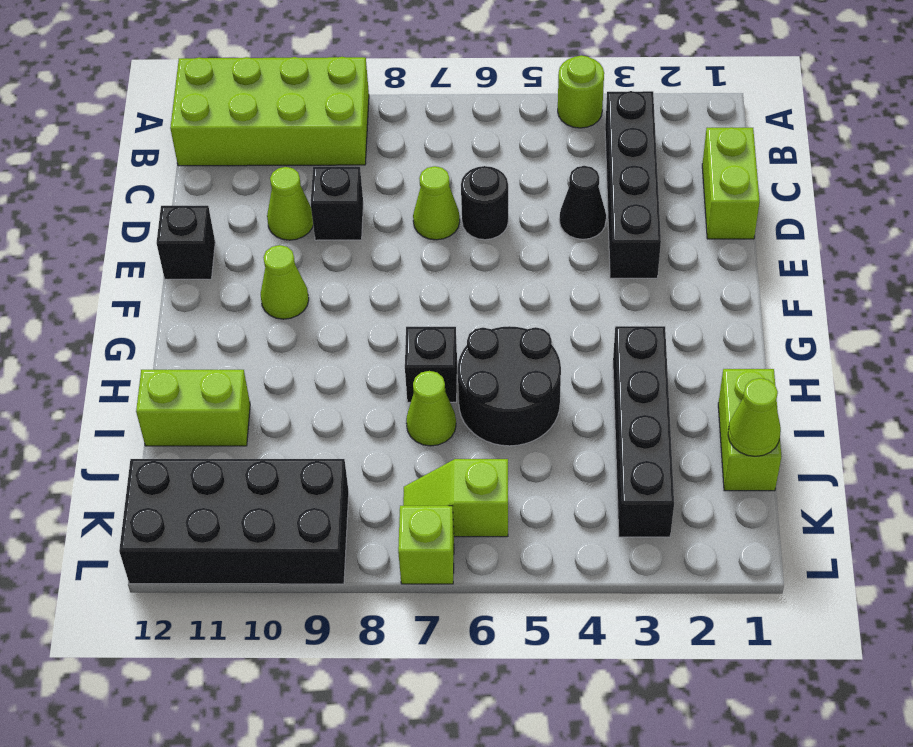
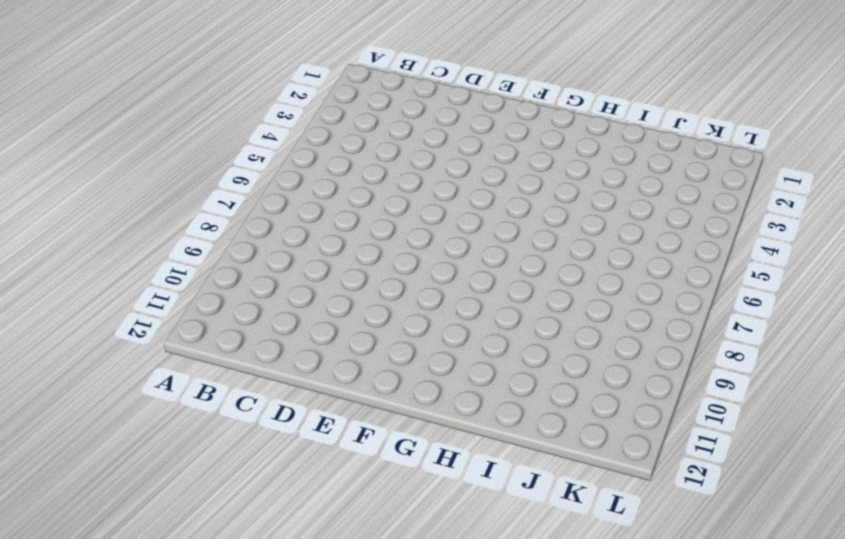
none -> lime round brick A4 level 1
none -> lime brick A9:B12 level 1
none -> black brick B3:E3 level 1

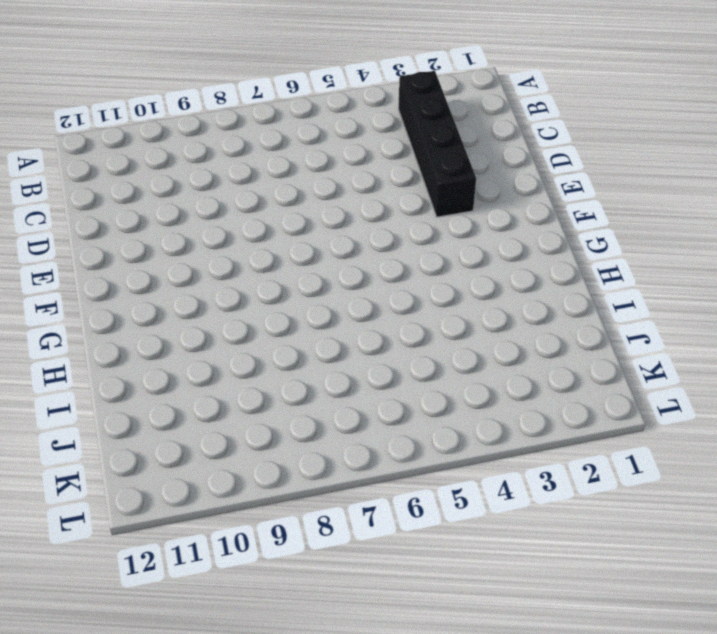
none -> lime round brick A4 level 1
none -> lime brick A9:B12 level 1
none -> lime brick C1:D1 level 1

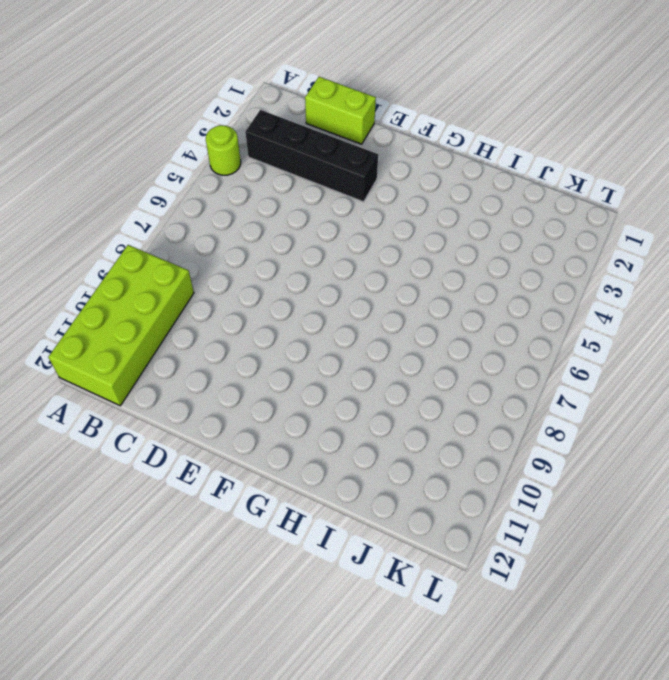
none -> black cone D4 level 1
none -> black round brick D6 level 1
none -> lime cone D7 level 1

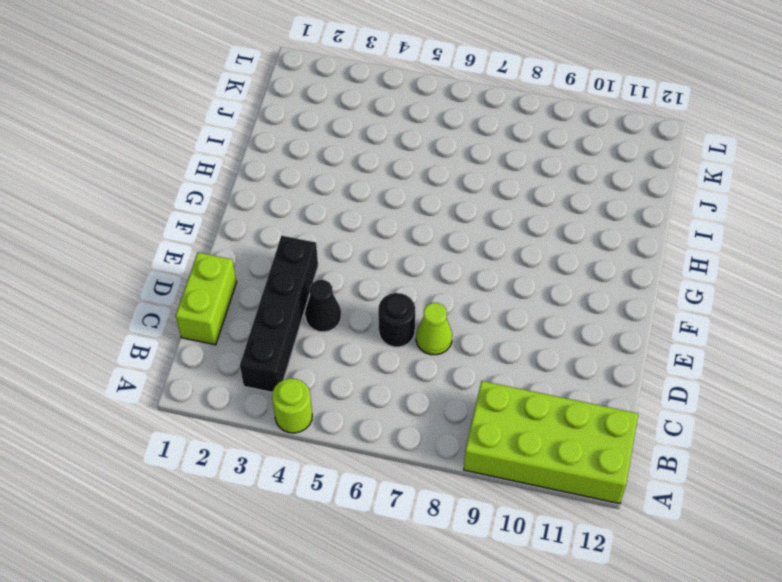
none -> black brick D9 level 1
none -> lime cone D10 level 1
none -> black brick E12 level 1

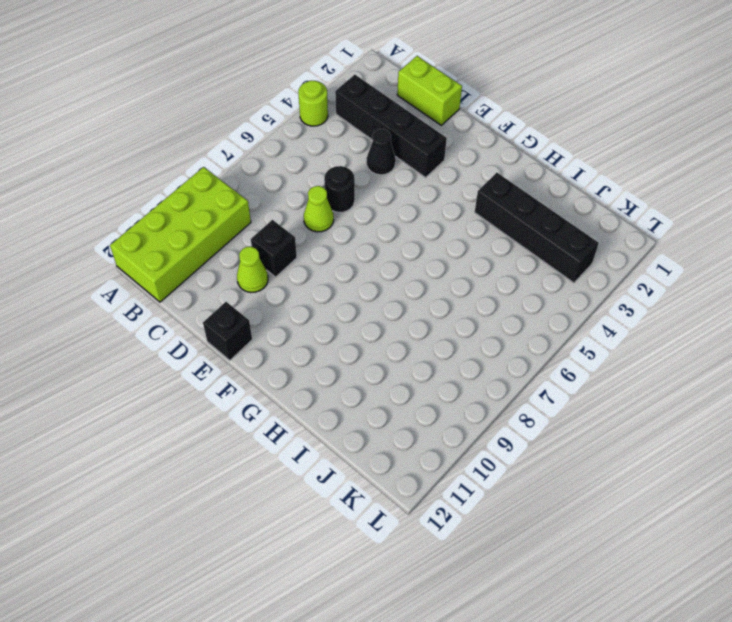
none -> lime cone F10 level 1
none -> black round brick H5:I6 level 1
none -> black brick H7 level 1

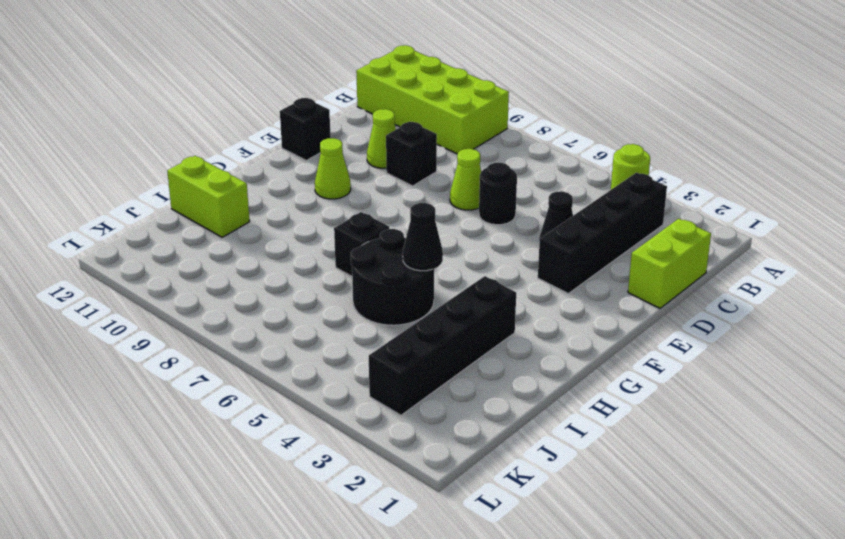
black cone H5 level 2 -> none
none -> lime brick I1:J1 level 1
none -> lime cone I7 level 1
none -> lime slope K6:K7 level 1 top 6

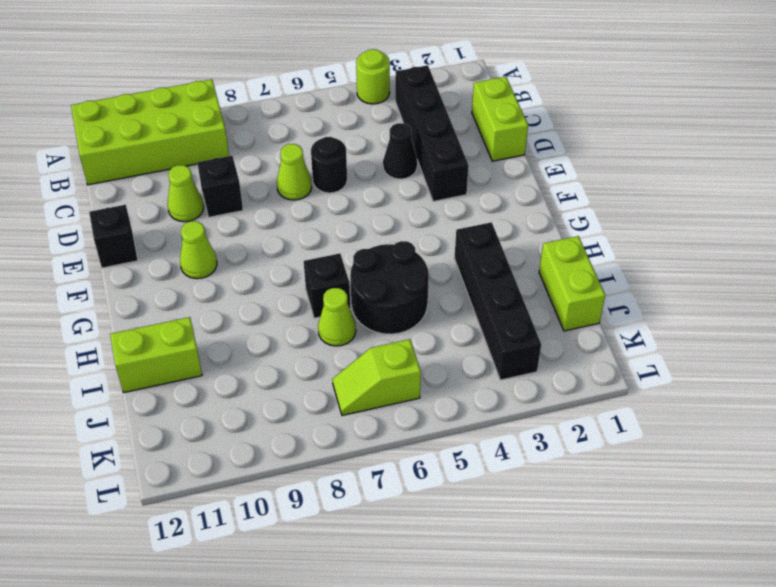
none -> black brick K9:L12 level 1
none -> lime brick L7 level 1
none -> lime cone J1 level 2

